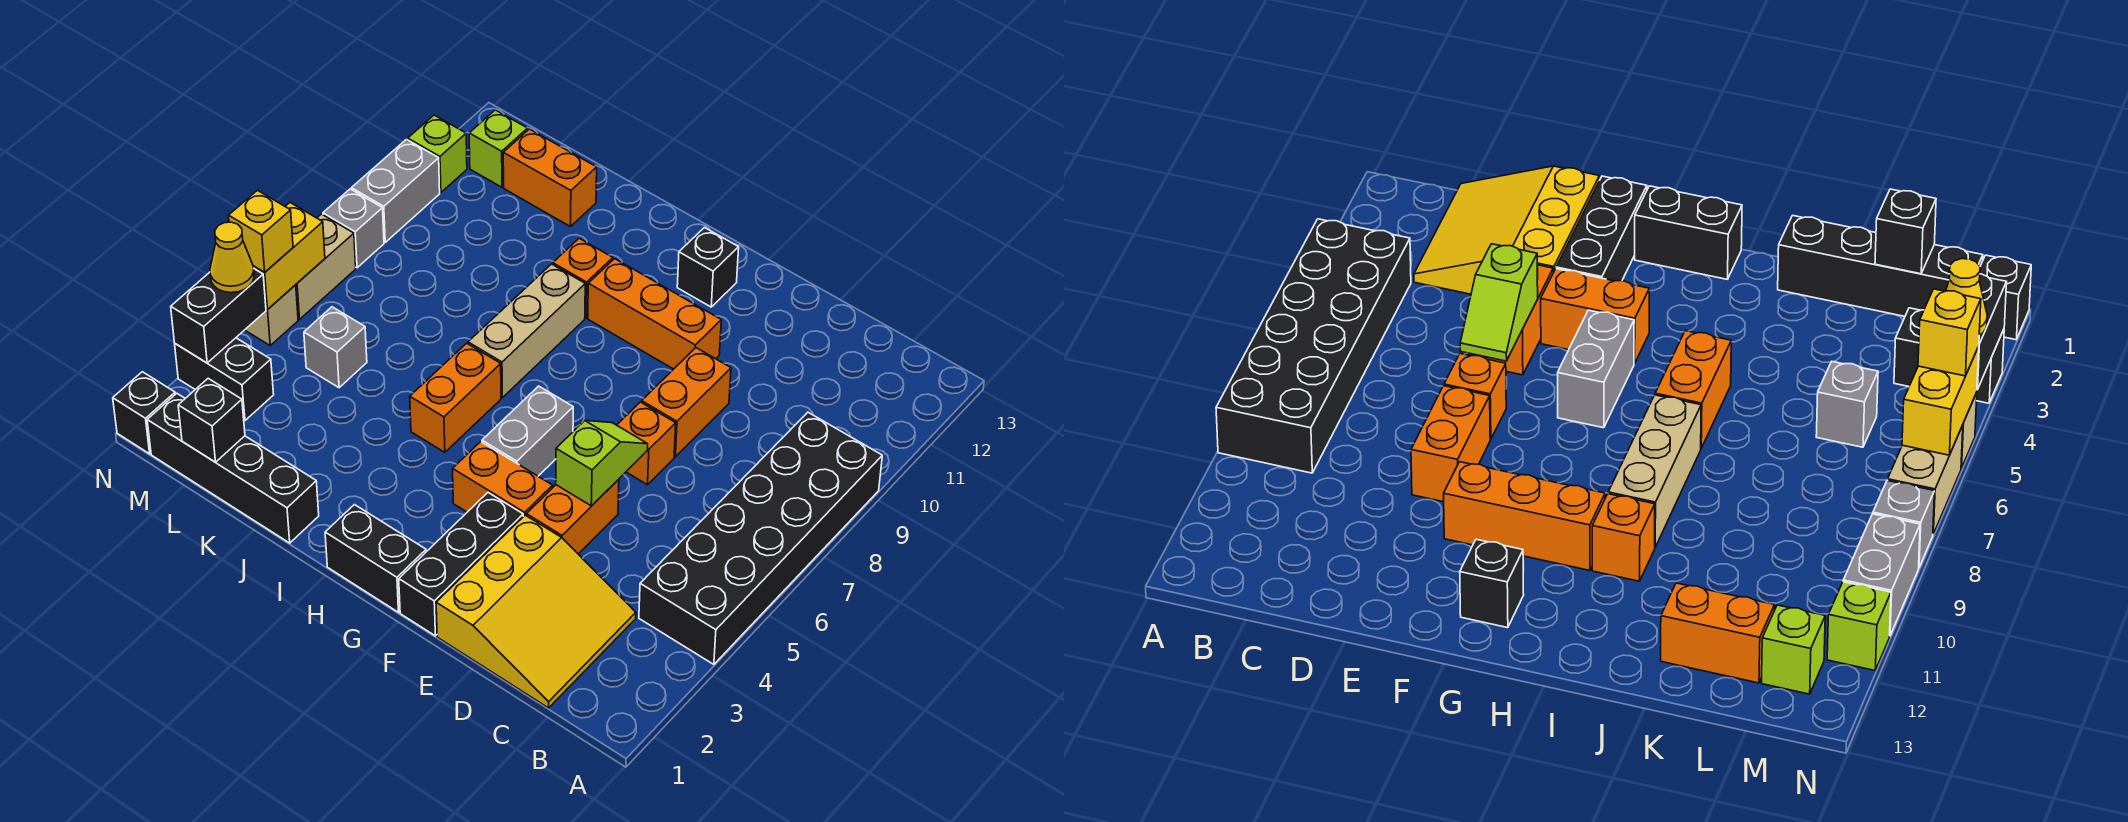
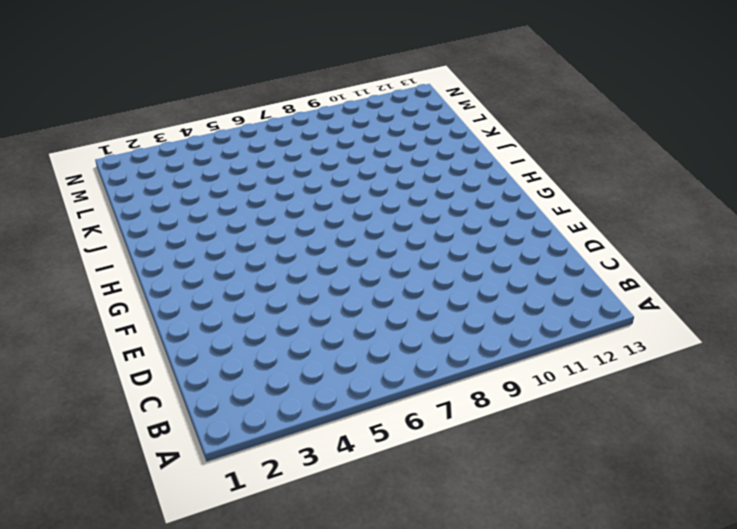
none -> black brick A4:B9 level 1
none -> yellow slope C1:E3 level 1 top E
none -> orange brick E4:E5 level 1
none -> orange brick E7 level 1

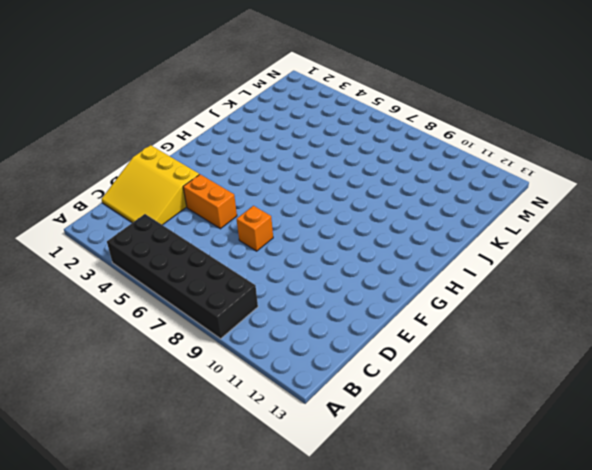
none -> orange brick E8:E9 level 1
none -> black brick F1:F3 level 1
none -> orange brick F4:G4 level 1
none -> orange brick F10:H10 level 1

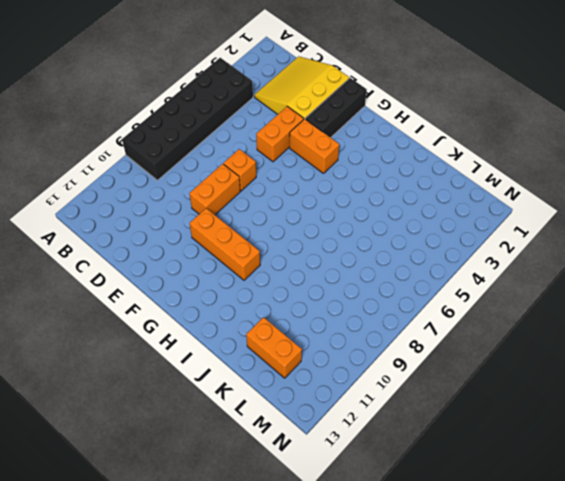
none -> black brick G1:H1 level 1
none -> grey brick G5:G6 level 1
none -> black brick G12 level 1
none -> orange brick I5:I6 level 1

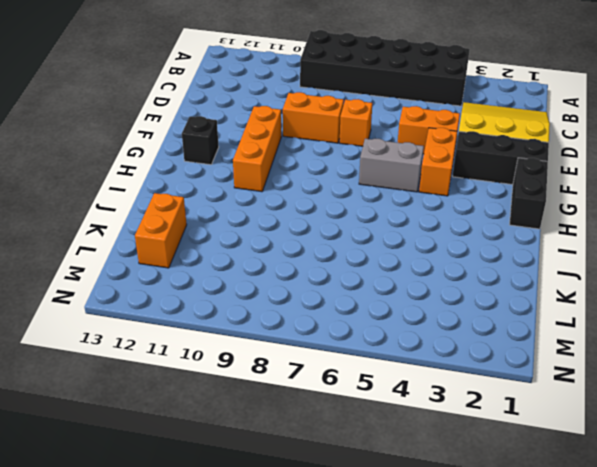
none -> orange brick I5:I6 level 1
none -> tan brick I7:I9 level 1
none -> orange brick I10 level 1
none -> black brick J1:M1 level 1

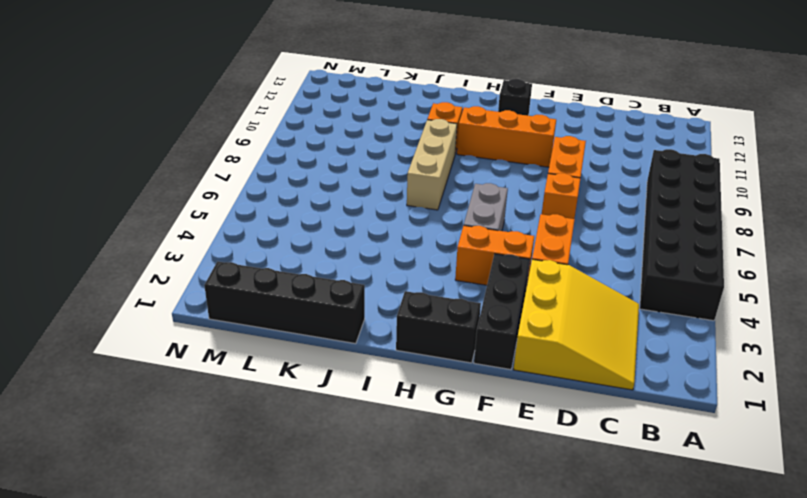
none -> orange brick I5:I6 level 1
none -> orange brick K12:L12 level 1
none -> grey brick L5 level 1
none -> black brick M3:N3 level 1

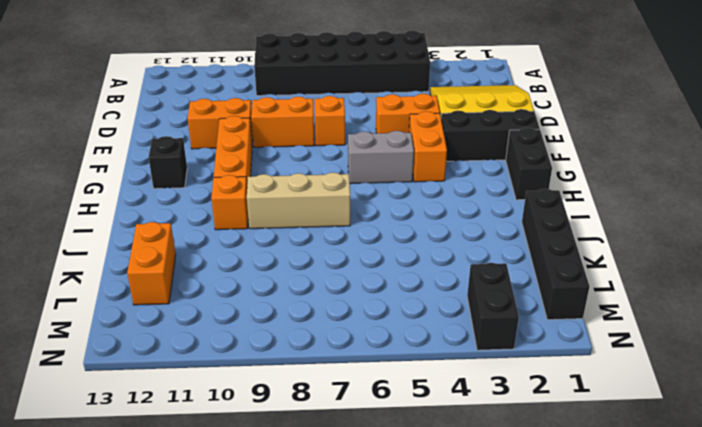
orange brick E10:E11 level 1 -> orange brick I5:I6 level 1
none -> grey brick L5 level 1
none -> lime brick M12 level 1
none -> black brick N1 level 1
none -> tan brick N5 level 1

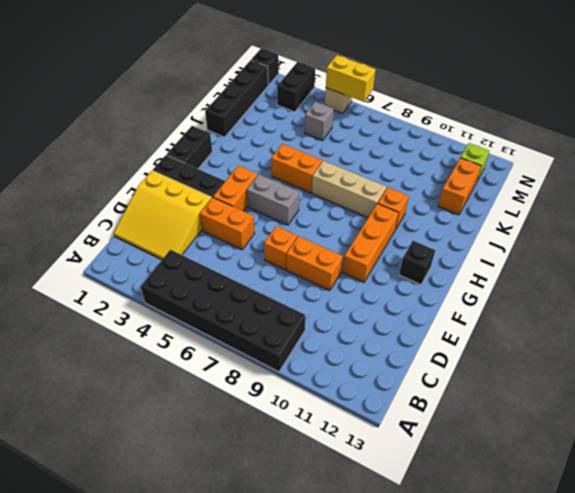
none -> tan brick N6:N7 level 1
none -> grey brick N8 level 1
none -> grey brick N9:N10 level 1
none -> lime brick N11 level 1

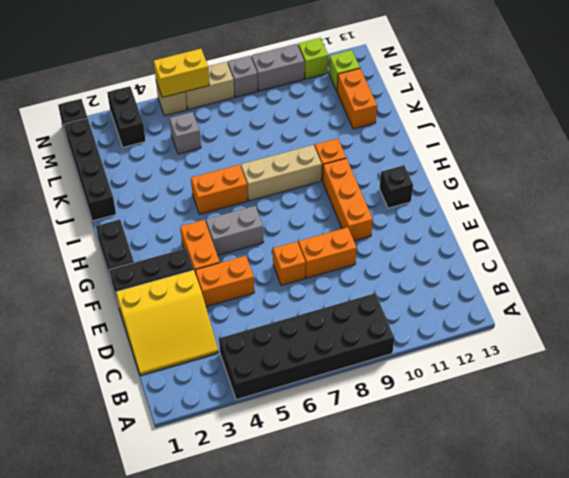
none -> lime slope E5:E6 level 2 top 5
none -> black brick L1 level 2
none -> black brick N3:N4 level 2
none -> yellow cone N4 level 3

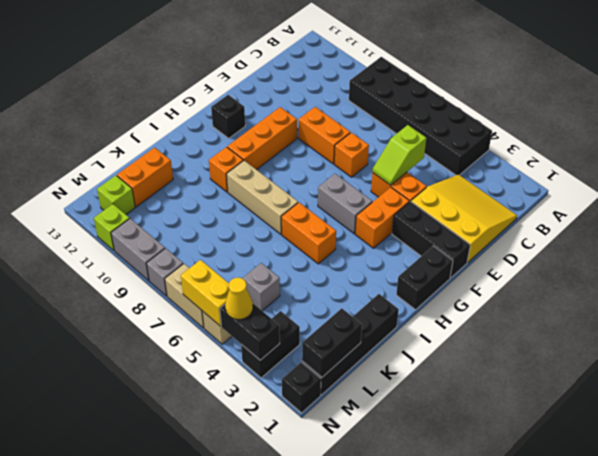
lime slope D5:E5 level 2 top D -> lime slope E5:E6 level 2 top 5
black brick L1:M1 level 2 -> black brick L1 level 2
none -> yellow brick N5 level 3

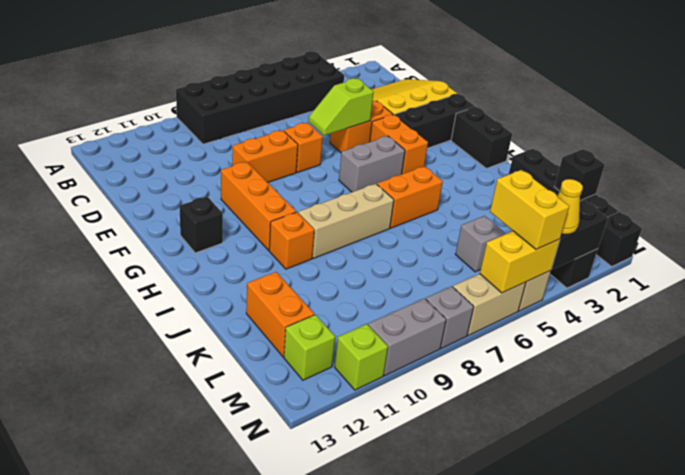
yellow brick M5:N5 level 3 -> yellow brick N5 level 3

